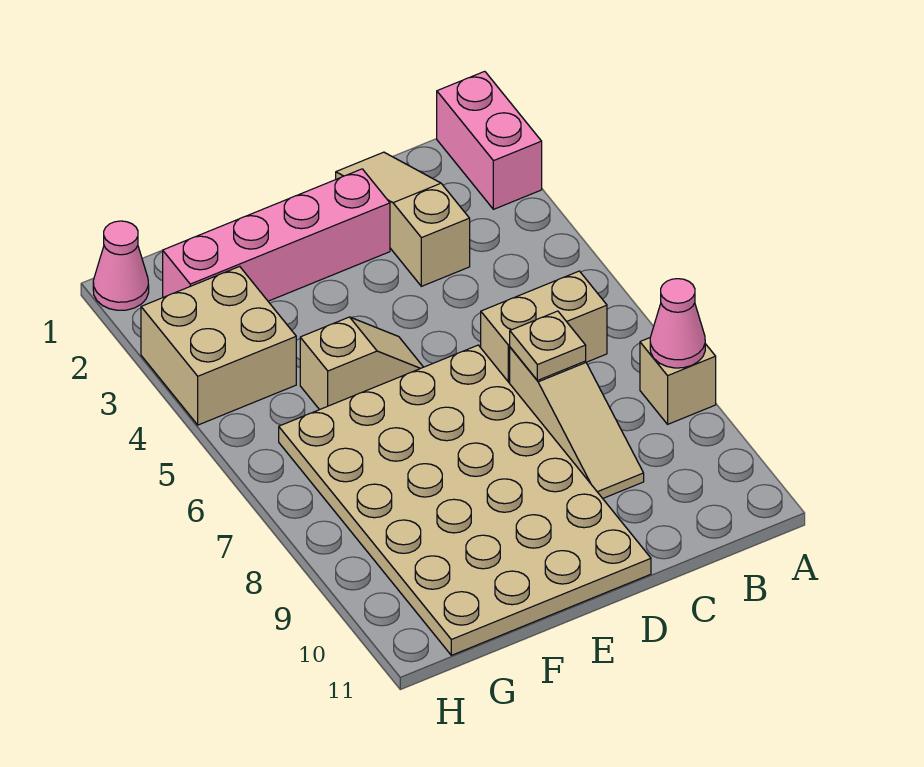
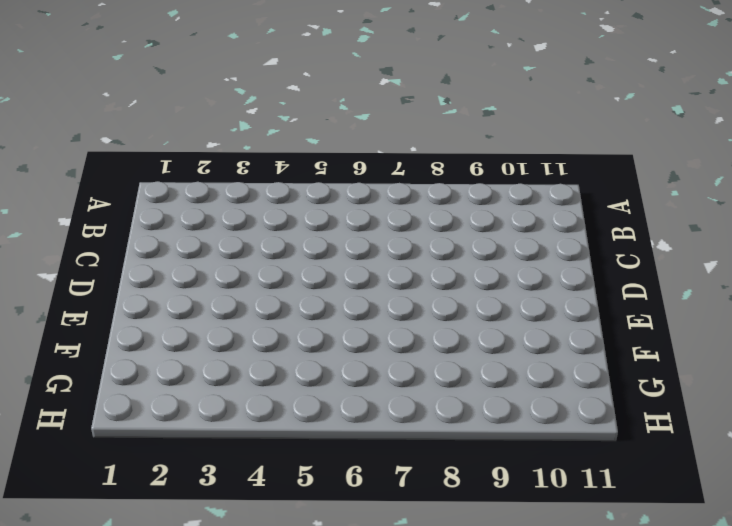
none -> pink brick A1:A2 level 1
none -> tan brick A8 level 1
none -> tan brick B6:C6 level 1

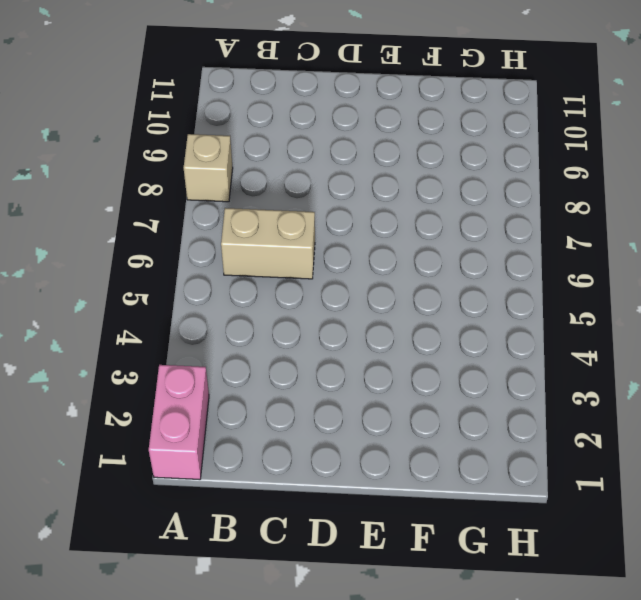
none -> tan slope C1:C3 level 1 top 3
none -> tan slope C7:C9 level 1 top 7
none -> pink brick D2:G2 level 1

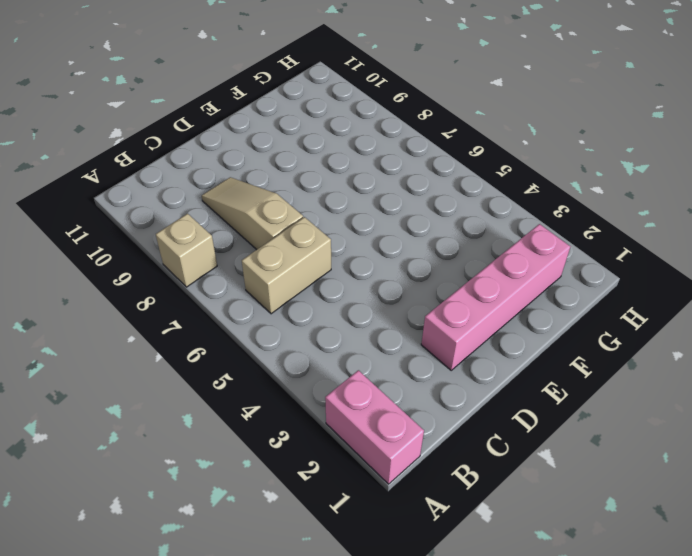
none -> tan slope C1:C3 level 1 top 3
none -> tan plate D6:G11 level 1
none -> tan slope E5:F5 level 1 top F

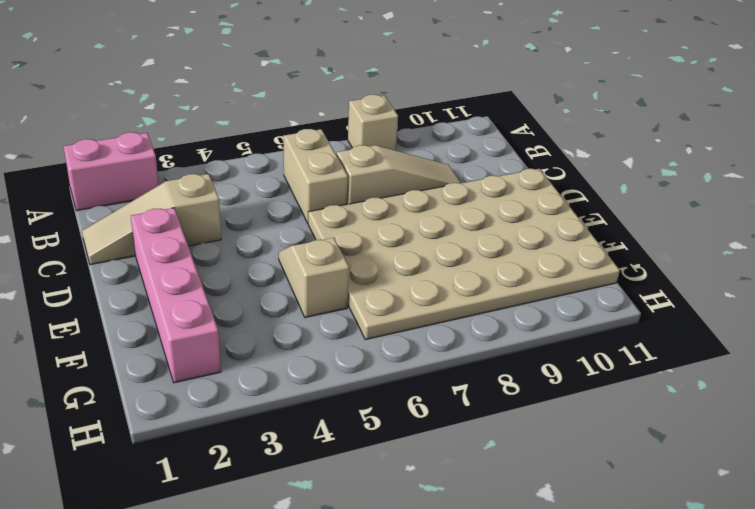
none -> tan brick G3:H4 level 1
none -> pink cone H1 level 1
none -> pink cone A8 level 2

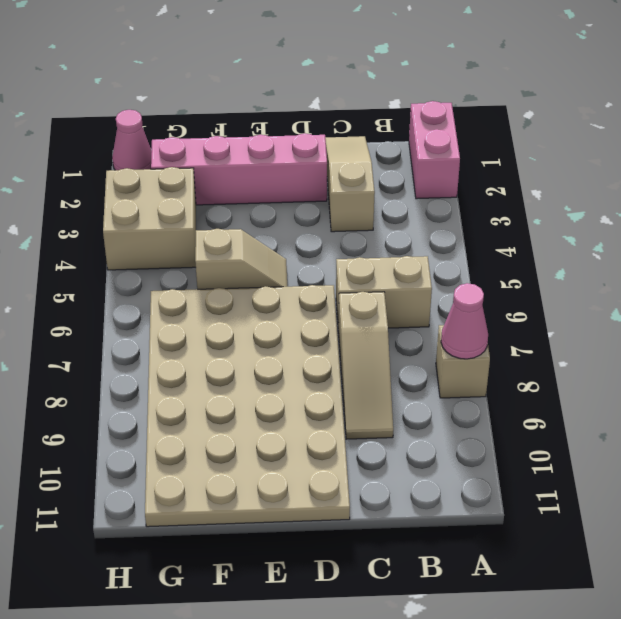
none -> tan plate C7 level 2

